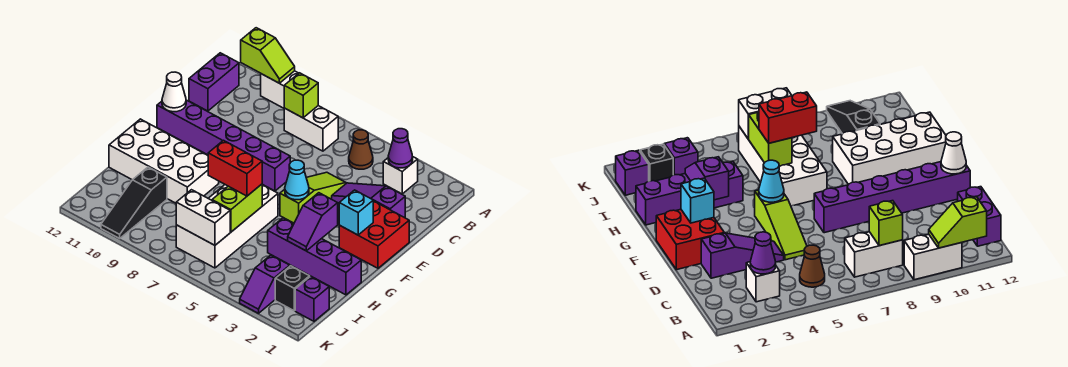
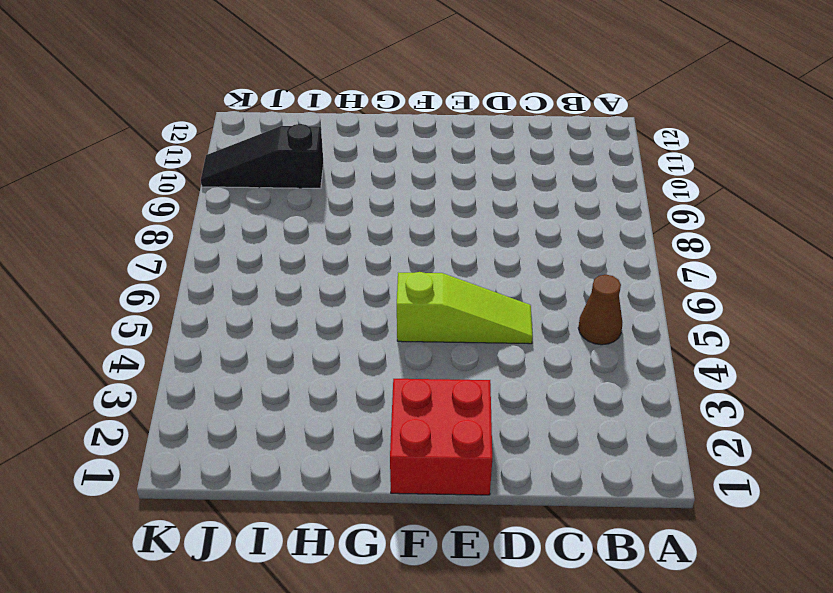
none -> white brick A9:A10 level 1
none -> white brick B3 level 1
none -> white brick B7:B8 level 1

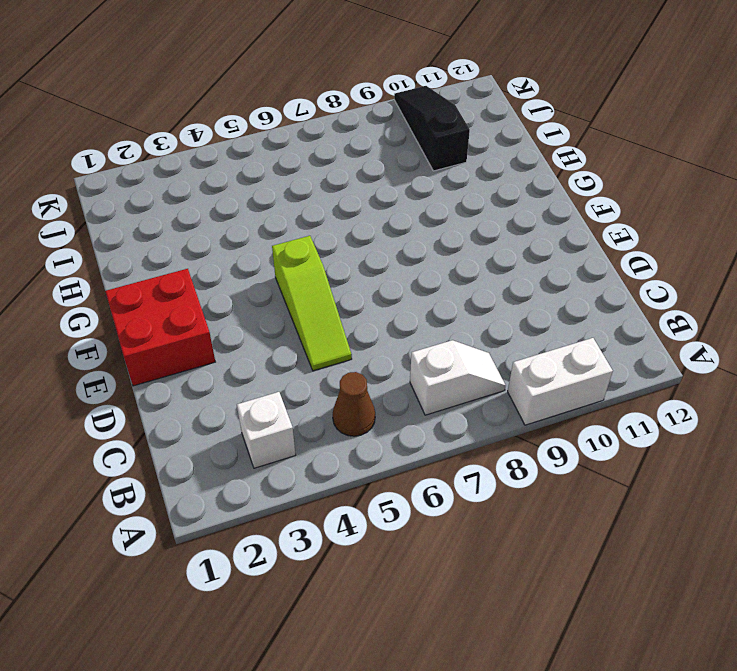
white slope B7:B8 level 1 top 7 -> white brick B7:B8 level 1
none -> purple brick B12:C12 level 1
none -> purple slope D2:D4 level 1 top 2
none -> purple brick E7:E12 level 1

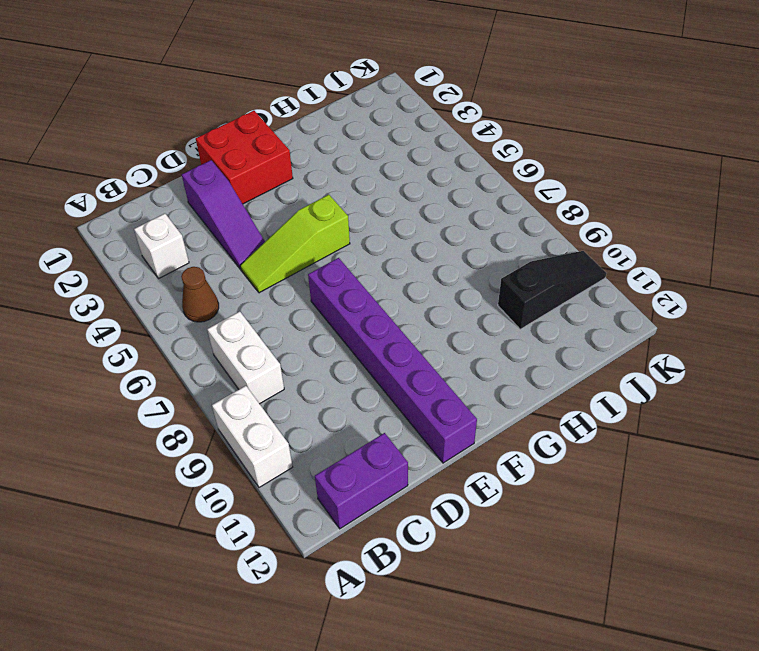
none -> white brick G6:J7 level 1
none -> white brick G9:H12 level 1
none -> purple brick H1:H4 level 1

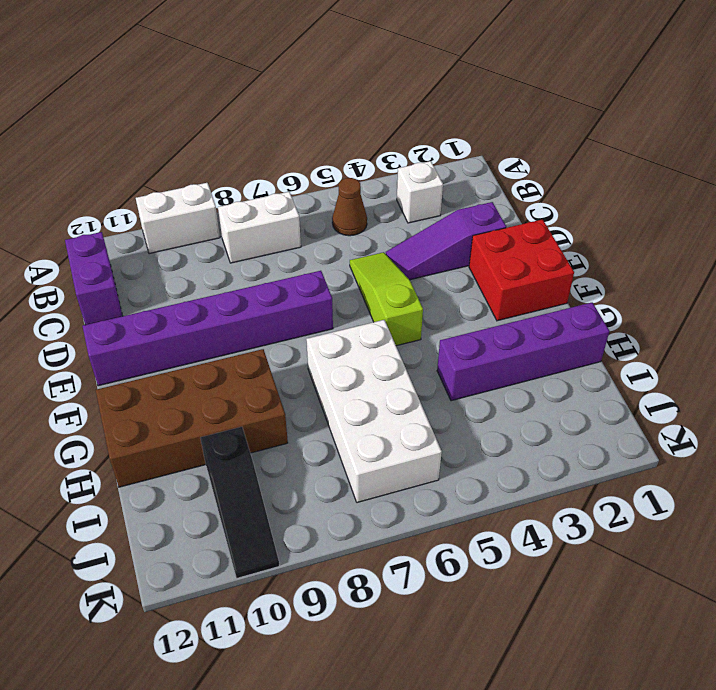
brown brick G9:H12 level 1 -> white brick G9:H12 level 1
none -> purple brick J1 level 1
none -> black brick J2 level 1
none -> purple slope J3:K3 level 1 top J

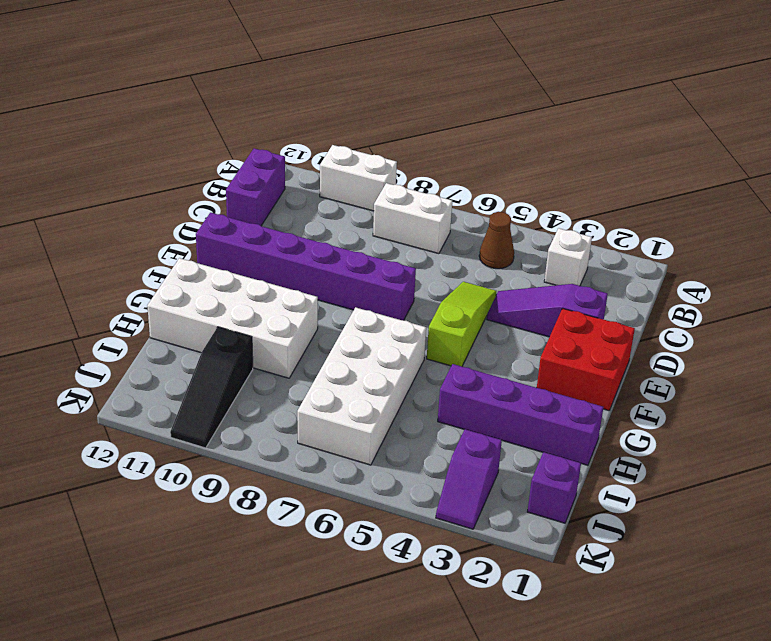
none -> black brick J2 level 1
none -> lime slope A10:A11 level 2 top 11
none -> purple cone B3 level 2

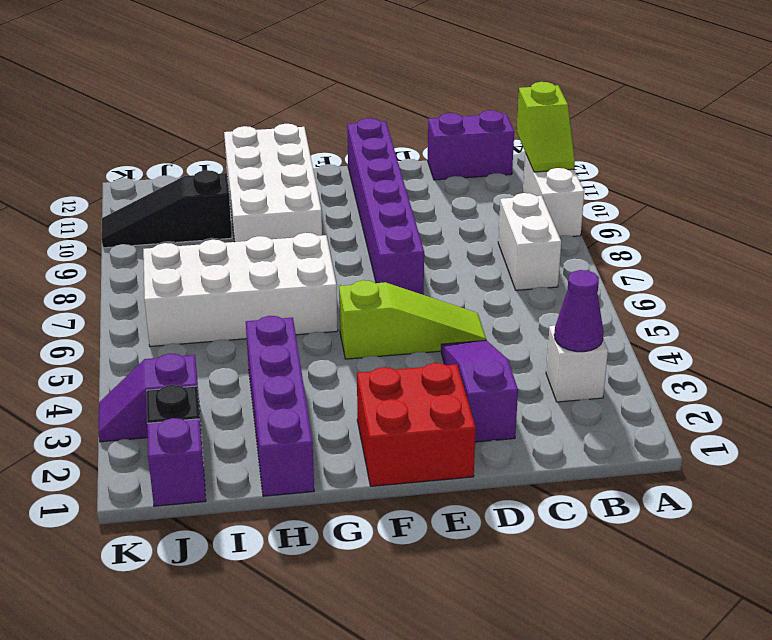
none -> brown cone B5 level 1
none -> lime brick B8 level 2
none -> white cone E12 level 2

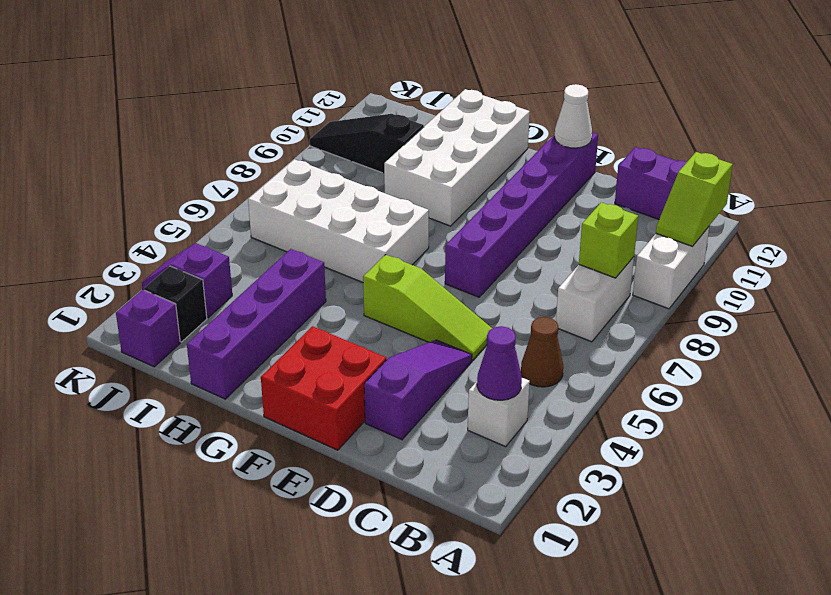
none -> cyan brick F2 level 2
none -> cyan cone F5 level 2
none -> purple slope G3:H3 level 2 top G

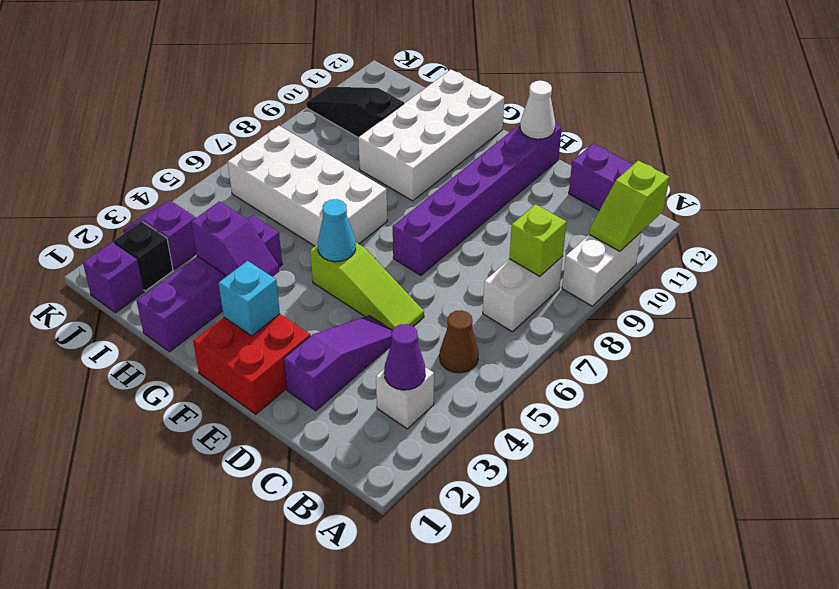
purple slope G3:H3 level 2 top H -> purple slope G3:H3 level 2 top G
none -> lime brick H6:I6 level 2
none -> white brick J6:J7 level 2
none -> red brick H6:H7 level 3

